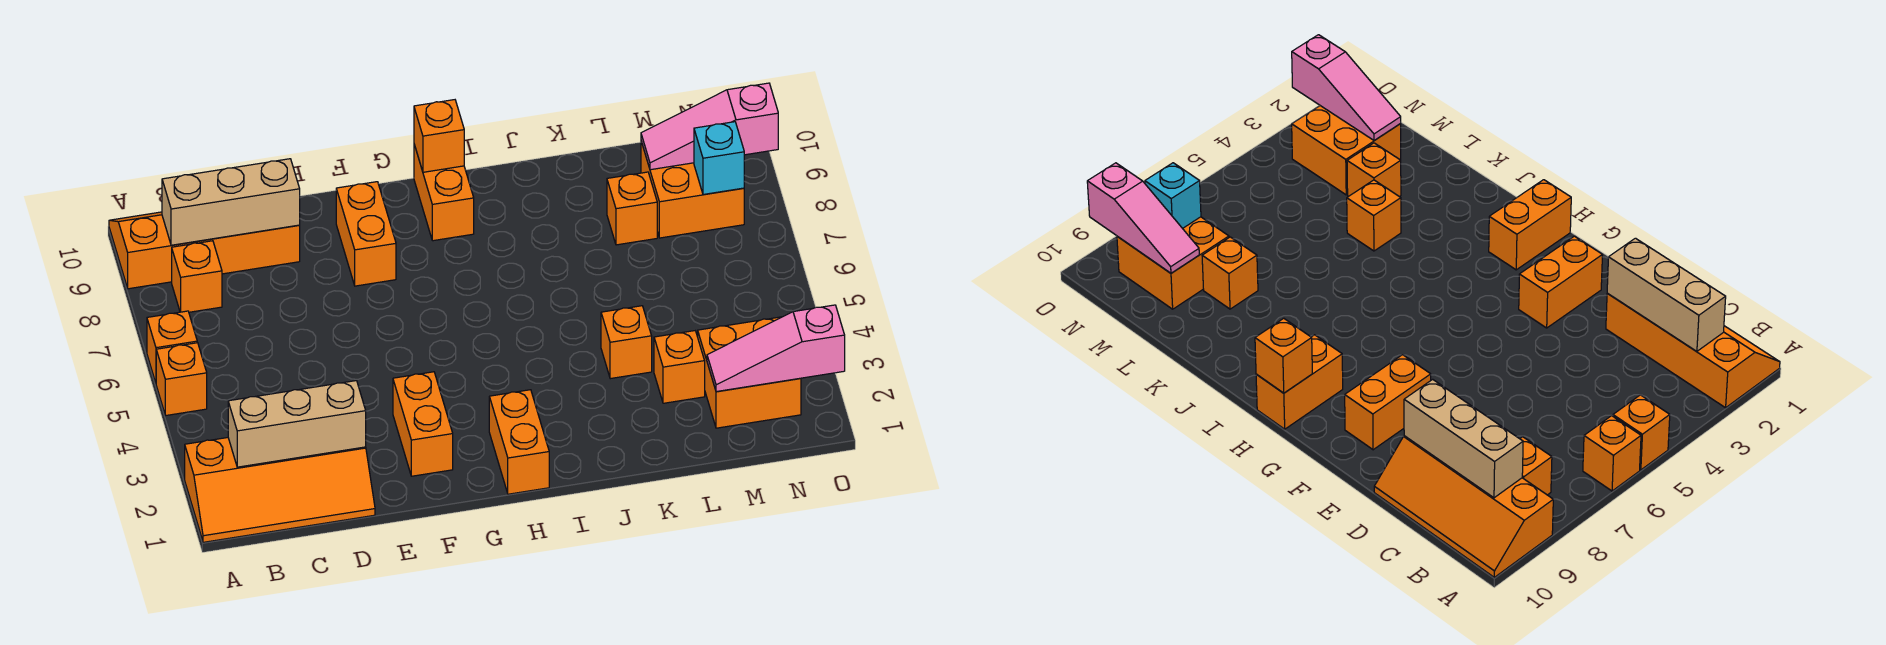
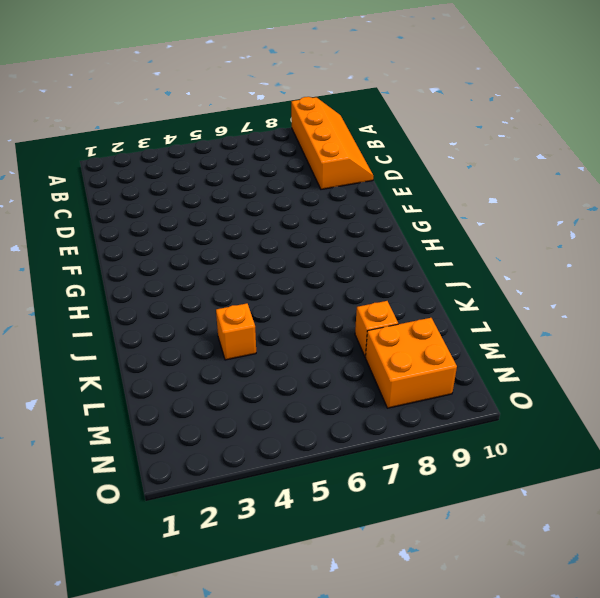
none -> orange slope A1:D2 level 1 top 2
none -> orange brick A5 level 1
none -> orange brick A6 level 1

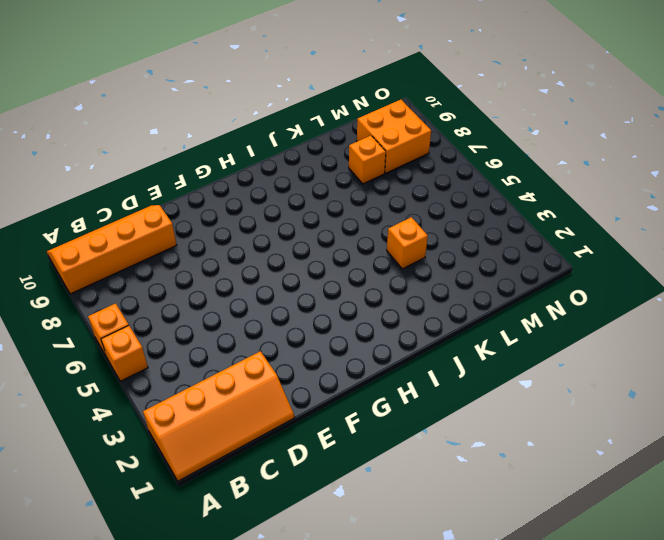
none -> orange brick B8 level 1
none -> orange brick F2:F3 level 1
none -> orange brick F8:F9 level 1

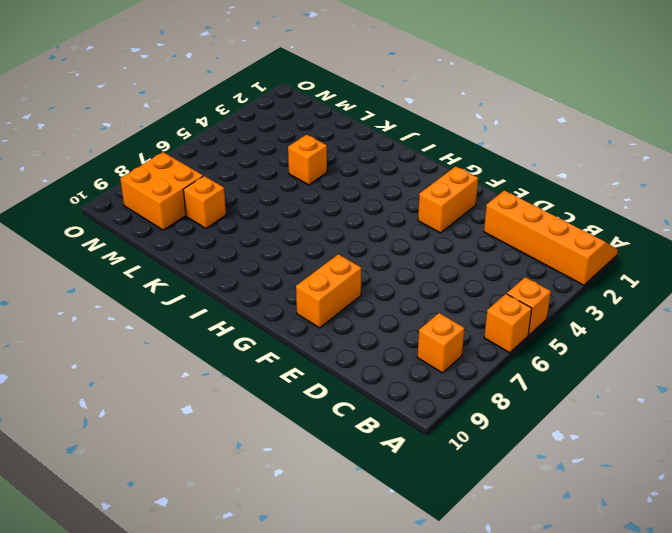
none -> orange slope A9:D10 level 1 top 9
none -> orange brick H1:H2 level 1
none -> orange brick H9:H10 level 1

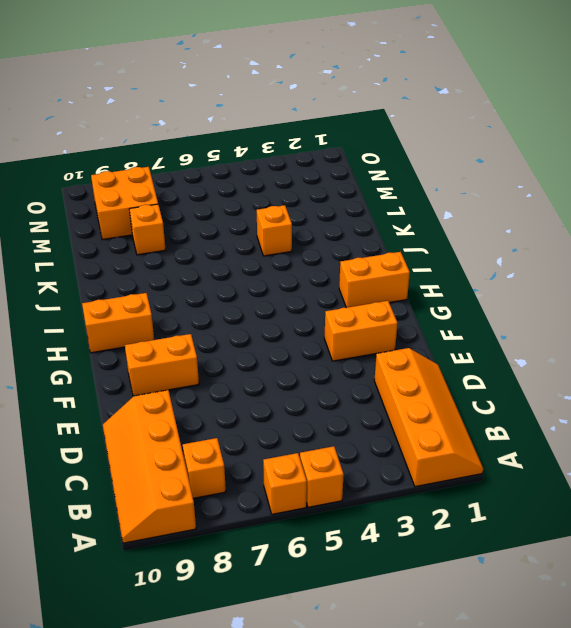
none -> orange brick L3 level 1
none -> orange brick M2:N3 level 1
none -> tan brick B2:D2 level 2

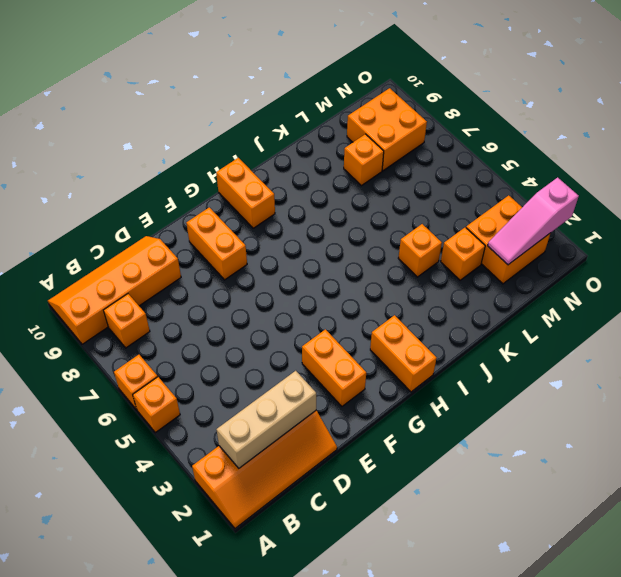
none -> tan brick B9:D9 level 2
none -> orange brick H10 level 2
none -> pink slope M9:O9 level 2 top O

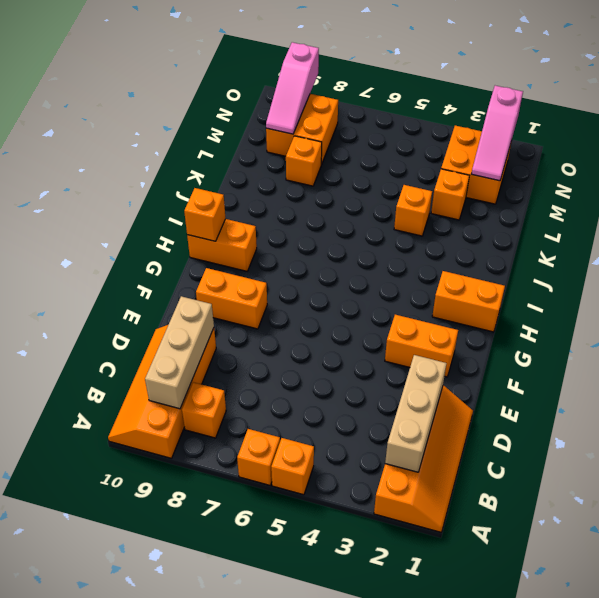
none -> cyan brick N8 level 2

